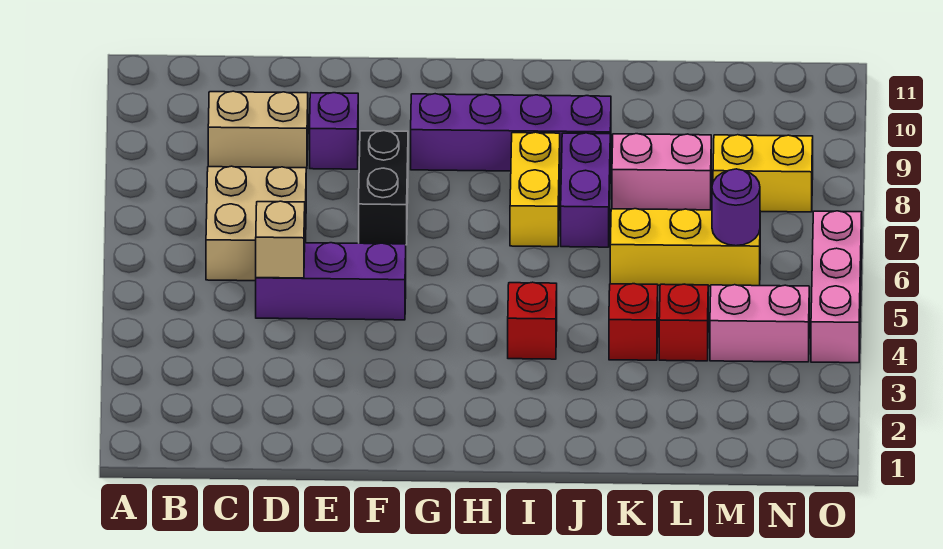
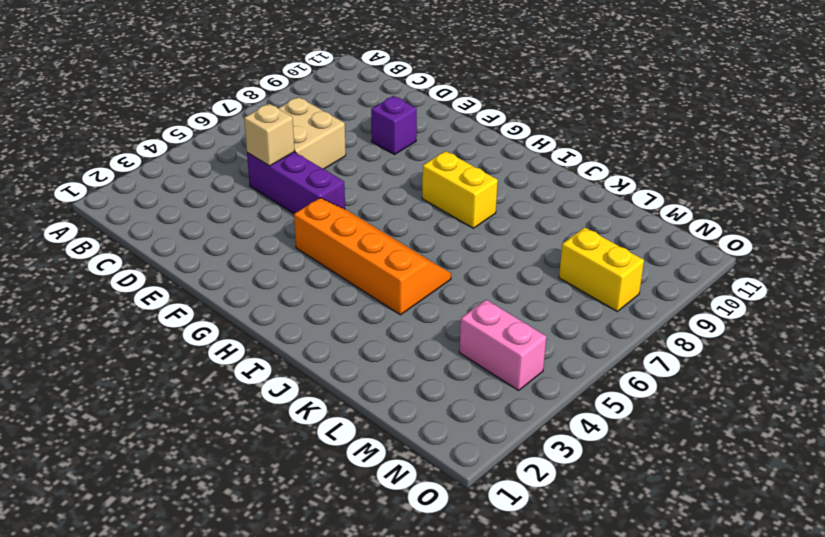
orange slope G4:J5 level 1 top 4 -> red brick I4 level 1
yellow brick H8:I8 level 1 -> yellow brick I7:I8 level 1
none -> tan brick C9:D9 level 1
none -> black brick F7:F8 level 1
none -> purple brick G9:J9 level 1

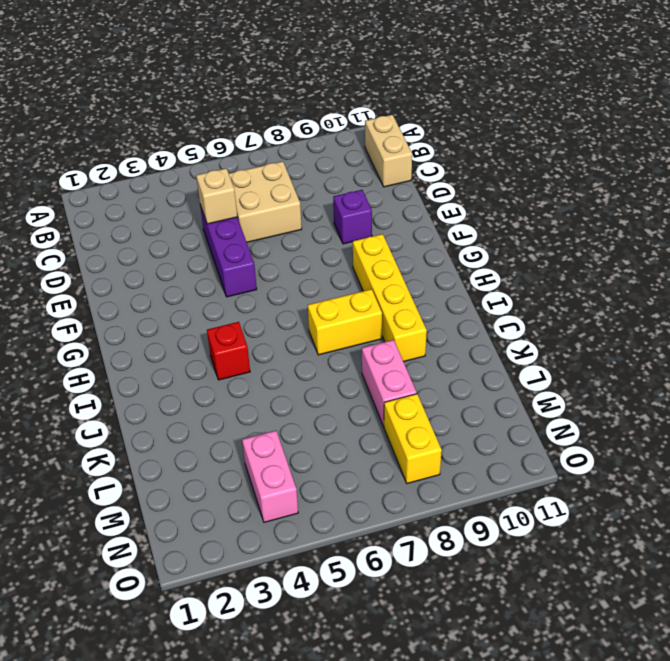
tan brick B11:C11 level 1 -> tan brick C9:D9 level 1
yellow brick G9:J9 level 1 -> purple brick G9:J9 level 1
none -> black brick F7:F8 level 1
none -> purple brick J7:J8 level 1
none -> red brick K4 level 1

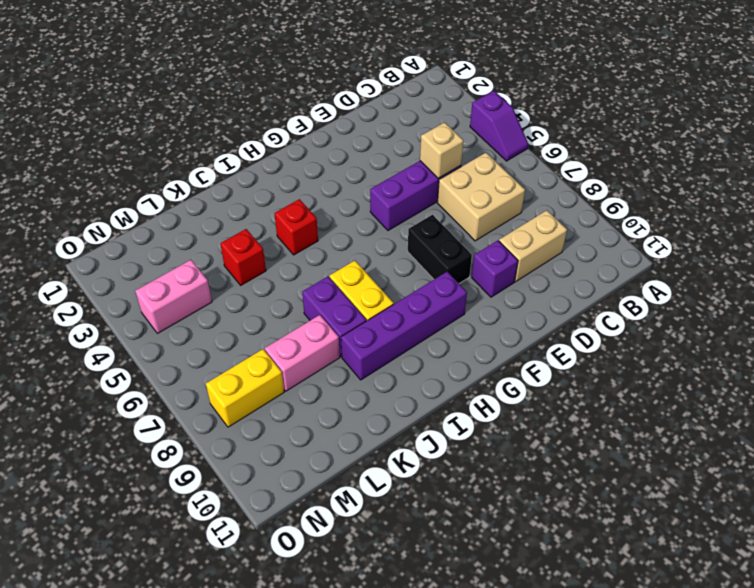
purple slope A4:A5 level 1 top 4 -> none
none -> yellow brick K6:M6 level 1
none -> red brick L4 level 1
none -> pink brick O4:O6 level 1

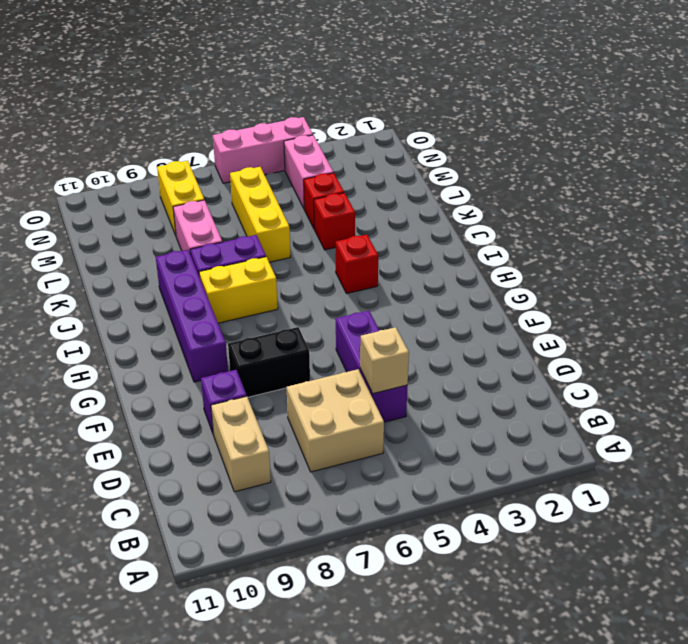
none -> purple round brick M6 level 2

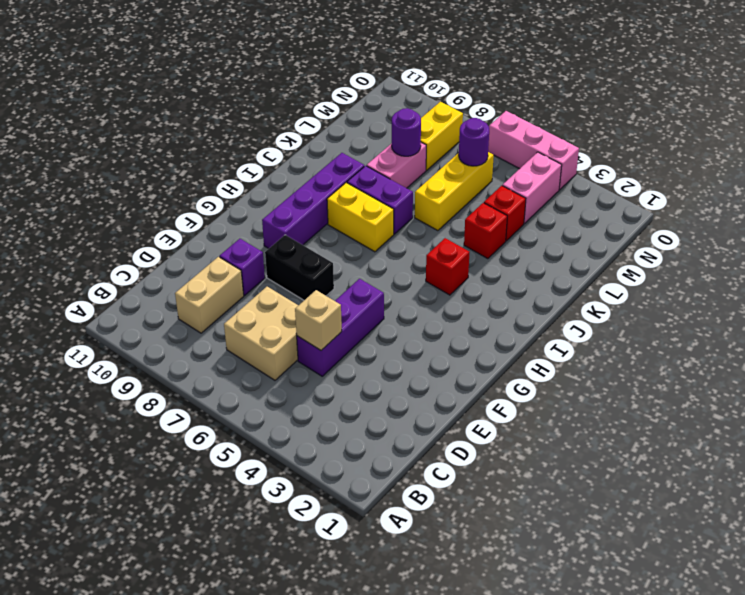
purple round brick L8 level 2 -> none

